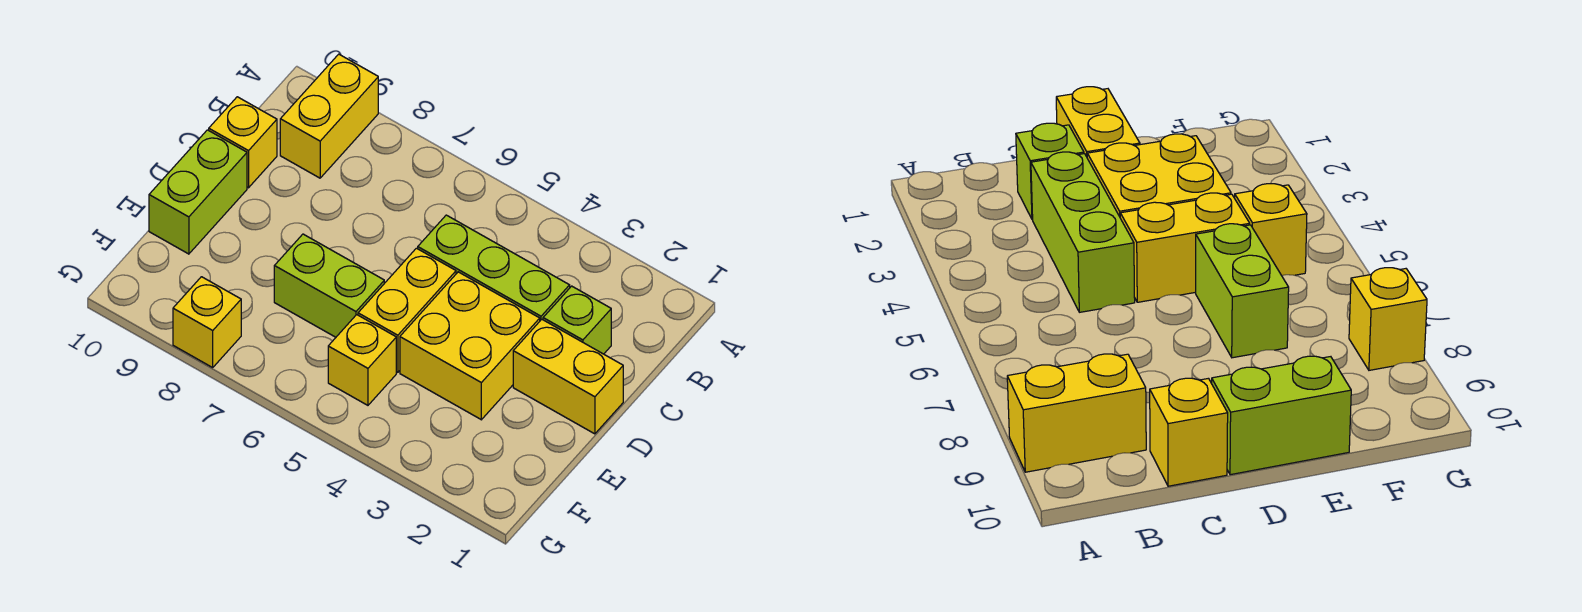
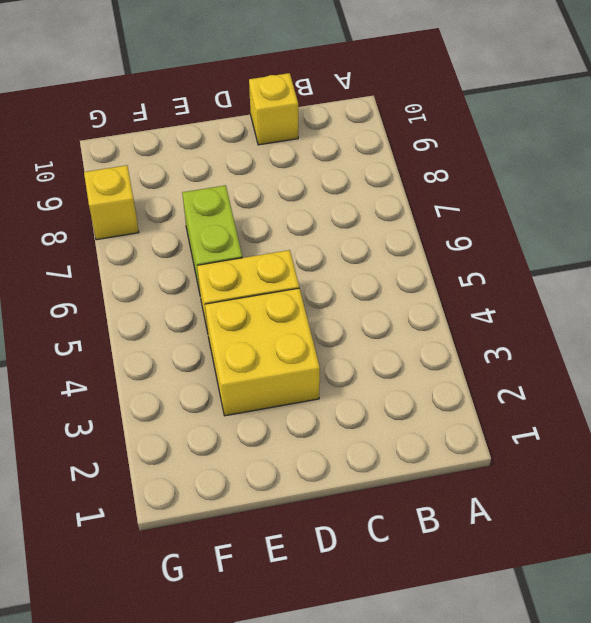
none -> yellow brick A9:B9 level 1
none -> lime brick C2 level 1

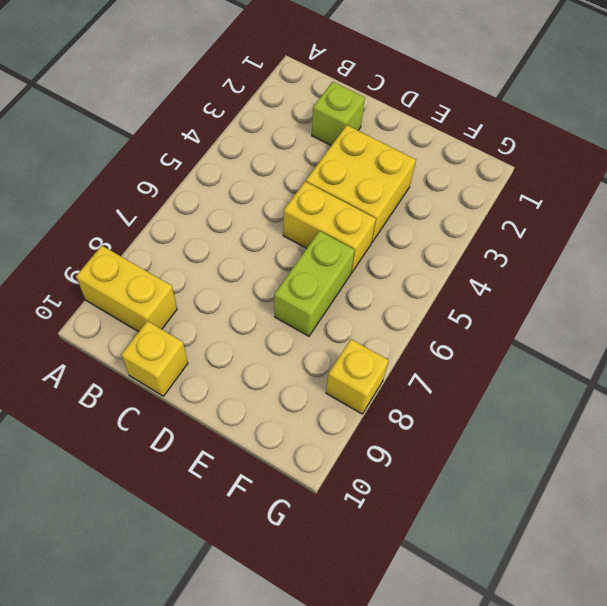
none -> lime brick C3:C5 level 1
none -> yellow brick D1:D2 level 1

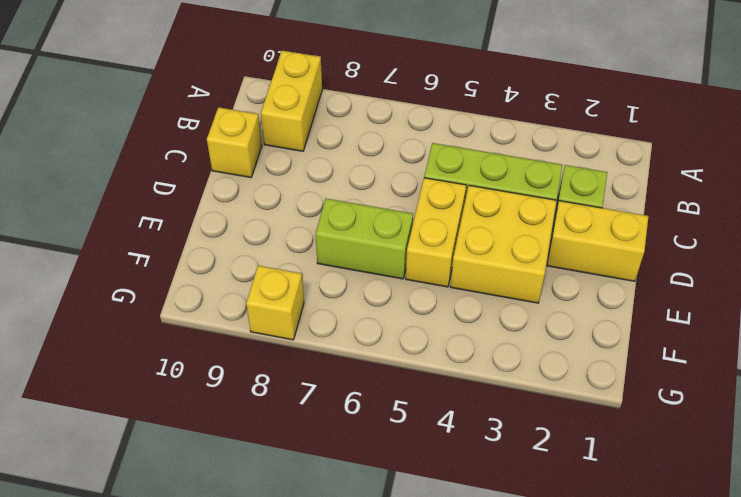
none -> lime brick D10:E10 level 1
none -> yellow brick F5 level 1

